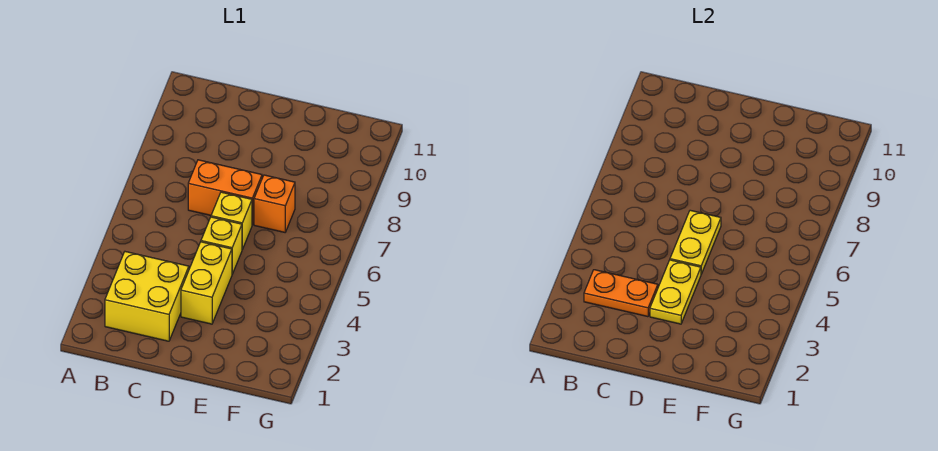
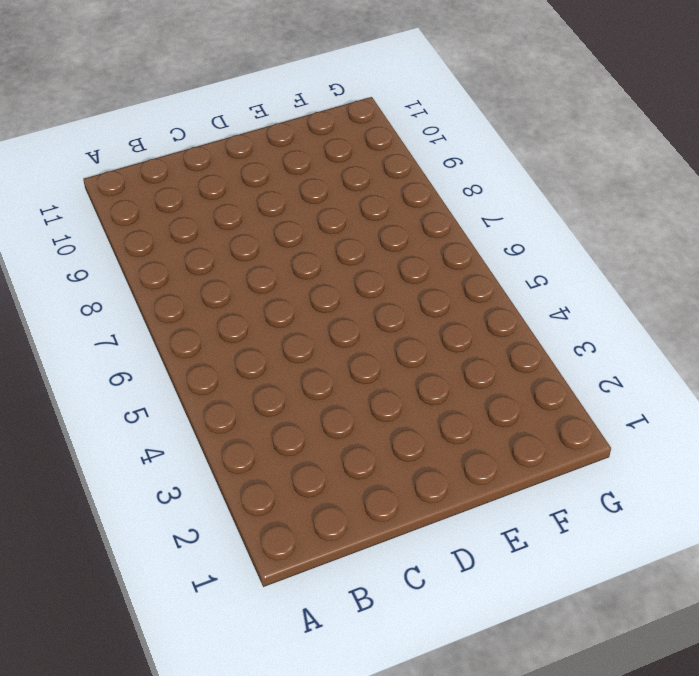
none -> yellow brick B2:C3 level 1
none -> orange brick C7:D7 level 1

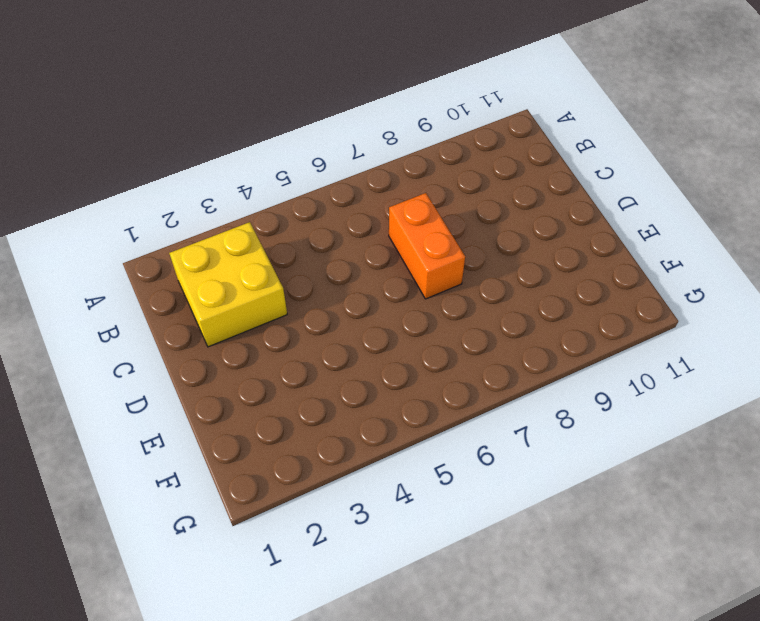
none -> yellow brick D3:D4 level 1
none -> yellow brick D5 level 1

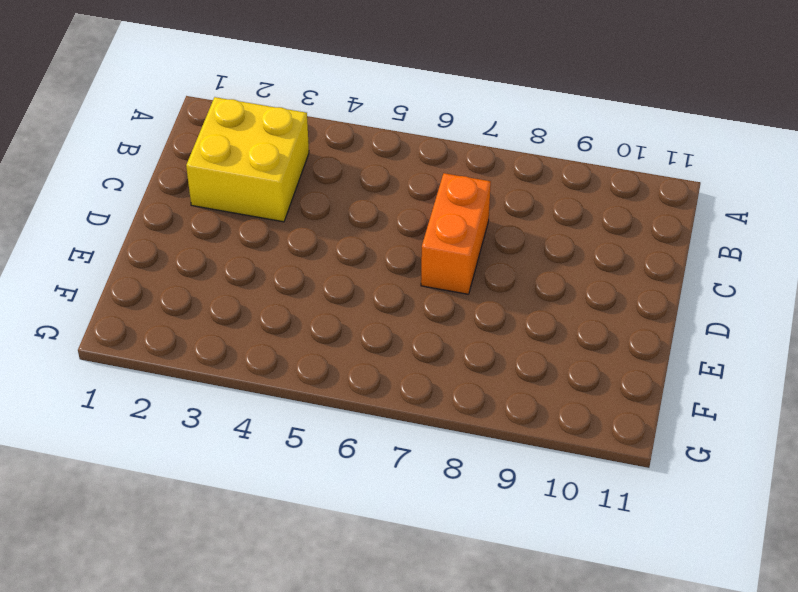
none -> yellow brick D3:D4 level 1
none -> yellow brick D5 level 1

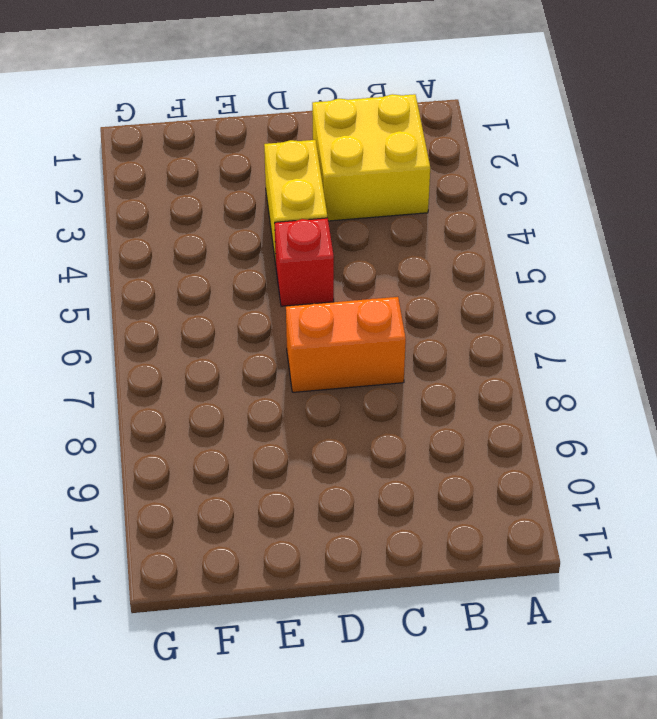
red brick D5 level 1 -> yellow brick D5 level 1
none -> yellow brick D6 level 1
none -> orange brick E7 level 1

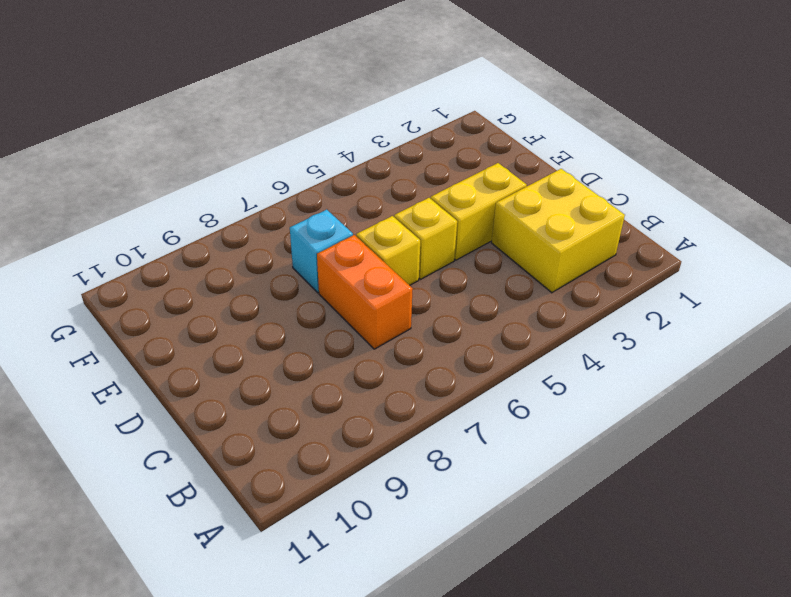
cyan brick E7 level 1 -> orange brick E7 level 1
none -> orange plate B3:C3 level 2
none -> yellow plate D3:D4 level 2

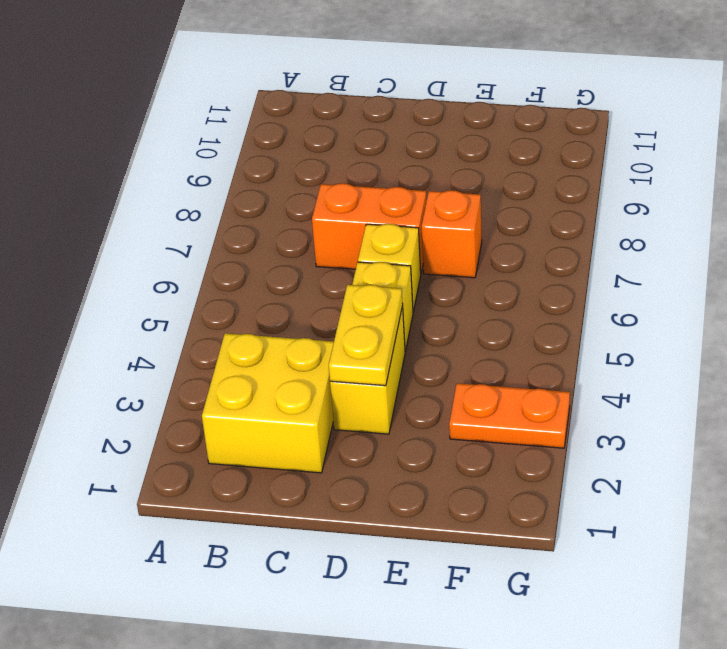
orange plate F3:G3 level 1 -> orange plate B3:C3 level 2
none -> yellow plate D5:D6 level 2

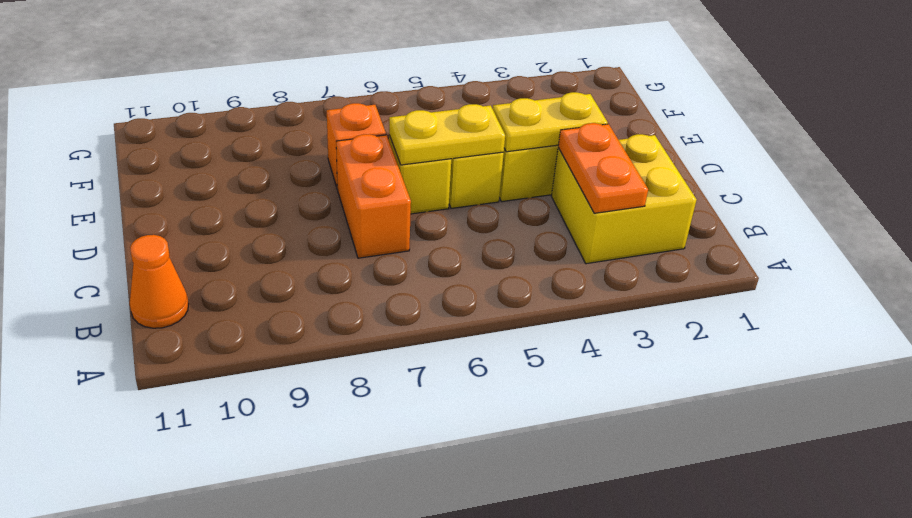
orange cone B11 level 1 -> none

